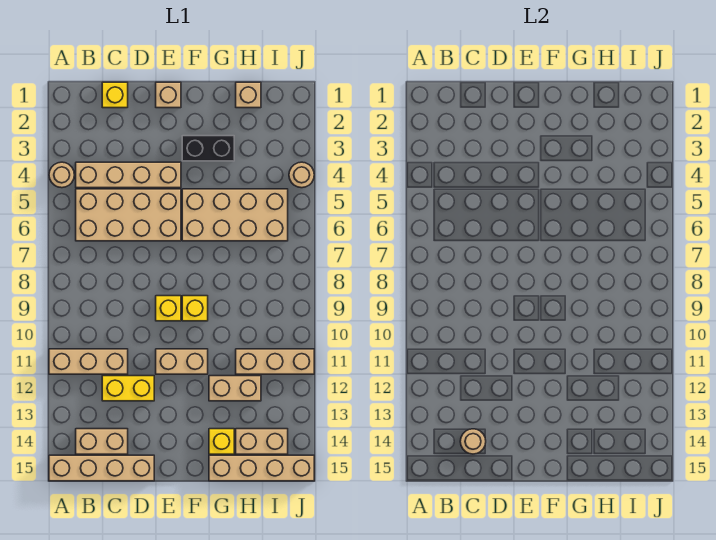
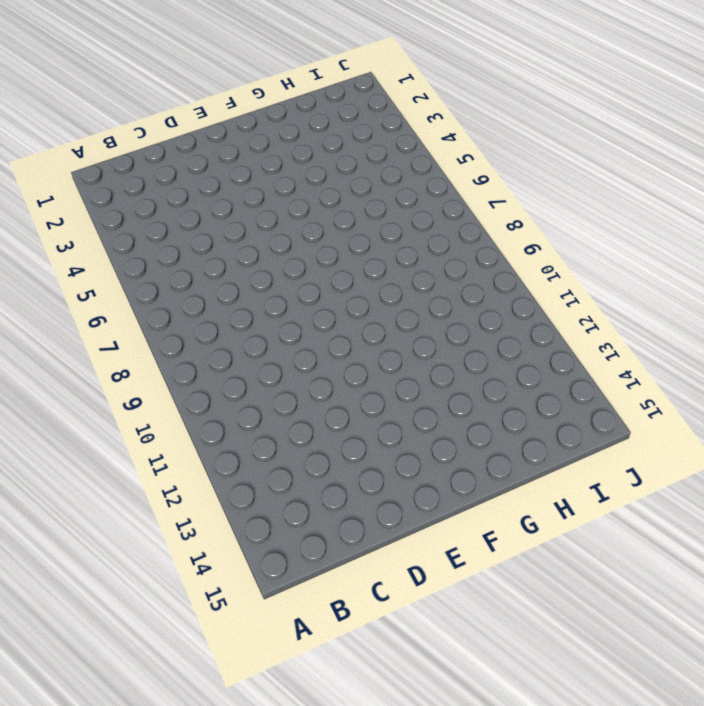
none -> tan round brick A4 level 1
none -> tan brick A11:C11 level 1
none -> tan brick A15:D15 level 1

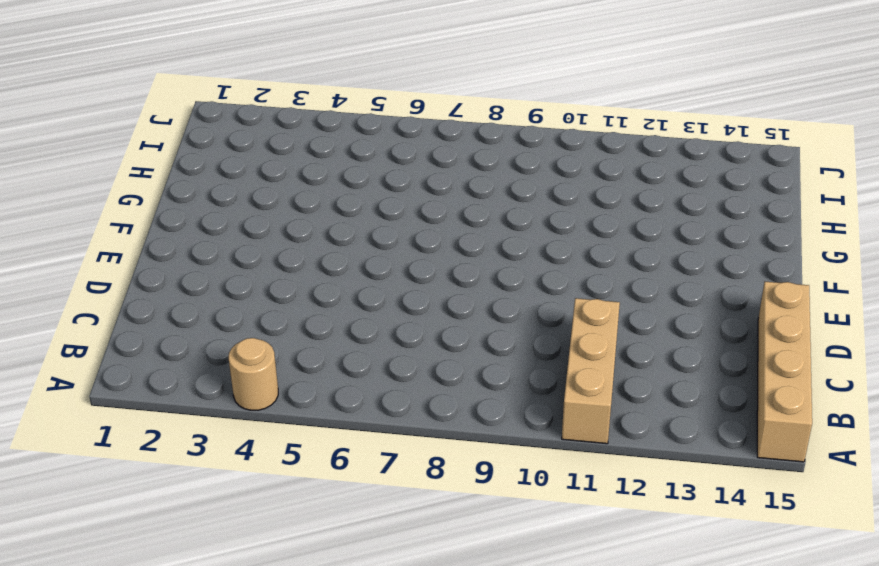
none -> tan brick B4:E4 level 1
none -> tan brick B5:E6 level 1
none -> tan brick B14:C14 level 1

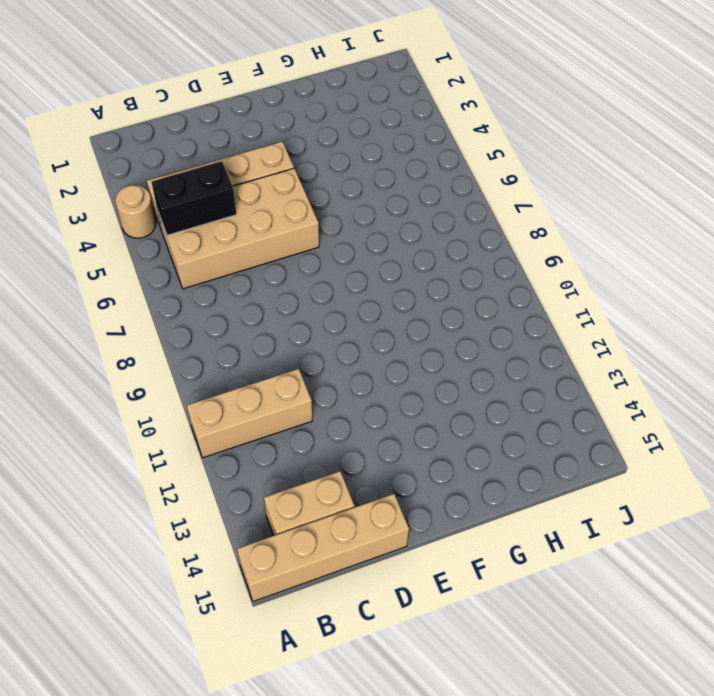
black brick B5:C5 level 2 -> black brick F3:G3 level 1
none -> yellow brick C1 level 1
none -> yellow brick C12:D12 level 1
none -> tan brick E1 level 1

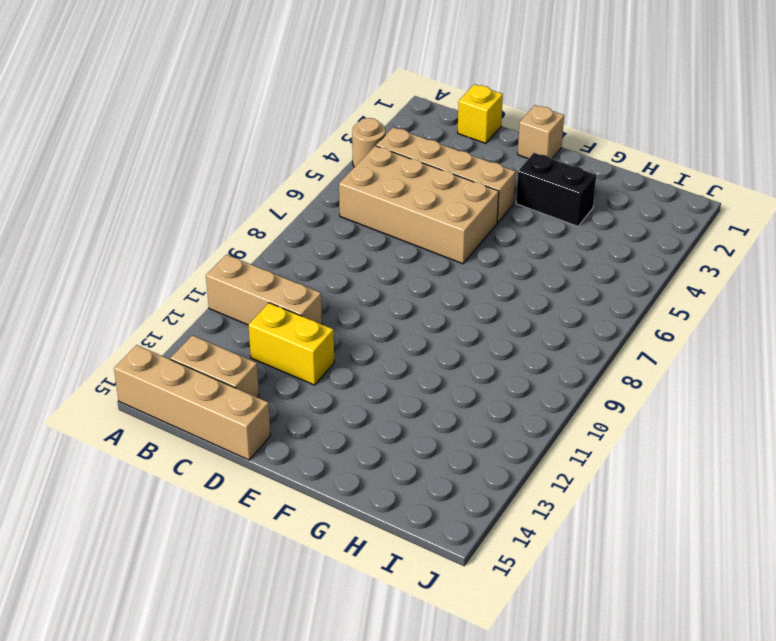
none -> yellow brick E9 level 1
none -> tan brick E11:F11 level 1
none -> tan brick F5:I6 level 1

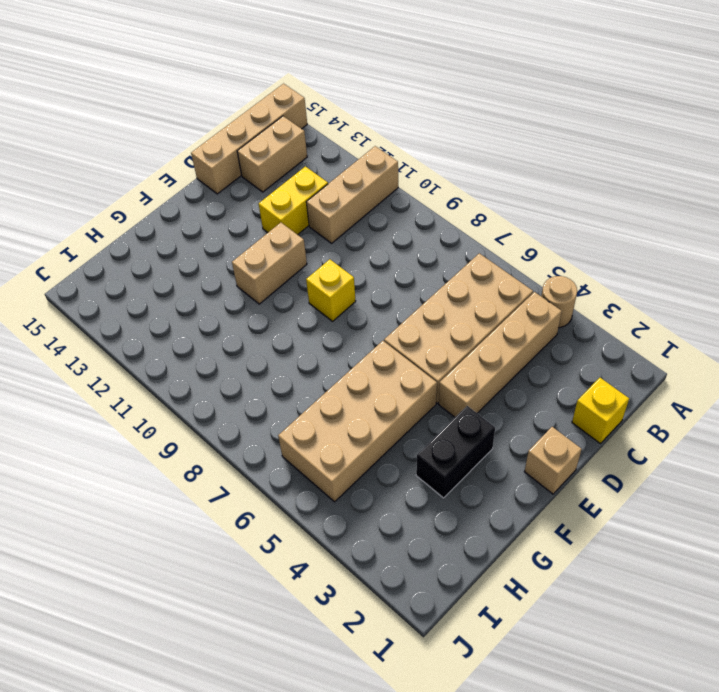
none -> yellow brick F9 level 1
none -> tan brick G12:H12 level 1
none -> yellow brick G14 level 1

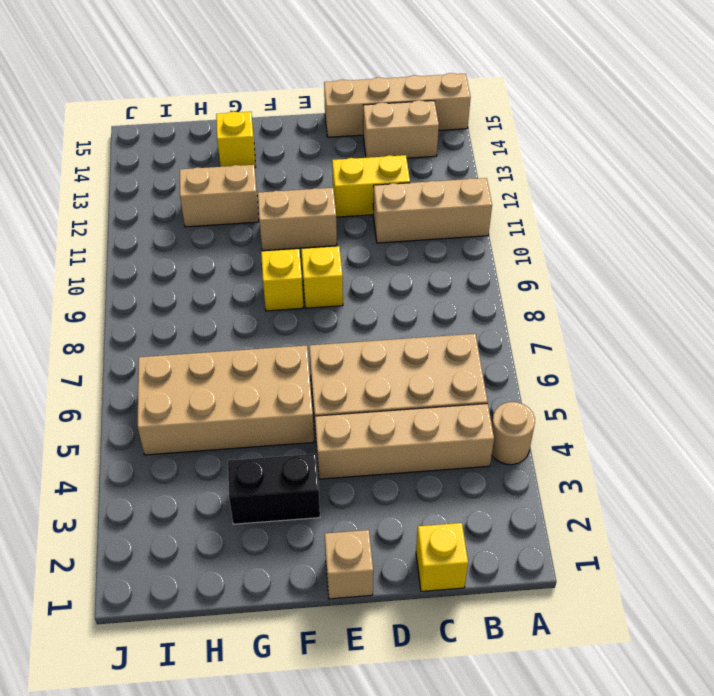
none -> tan brick G15:J15 level 1
none -> tan brick H1 level 1
none -> tan brick H11:J11 level 1

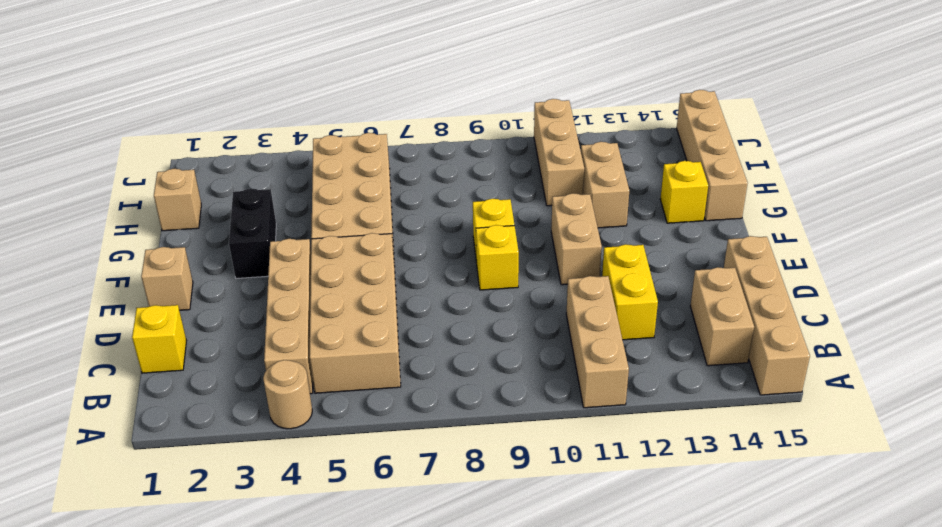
none -> tan brick H14:I14 level 1
none -> tan round brick J4 level 1
none -> tan round brick C14 level 2

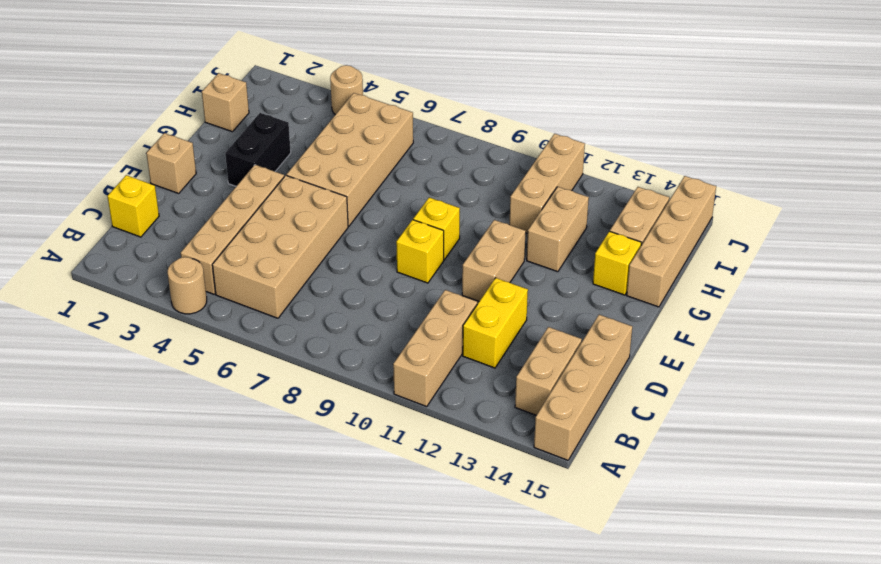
none -> tan round brick C14 level 2

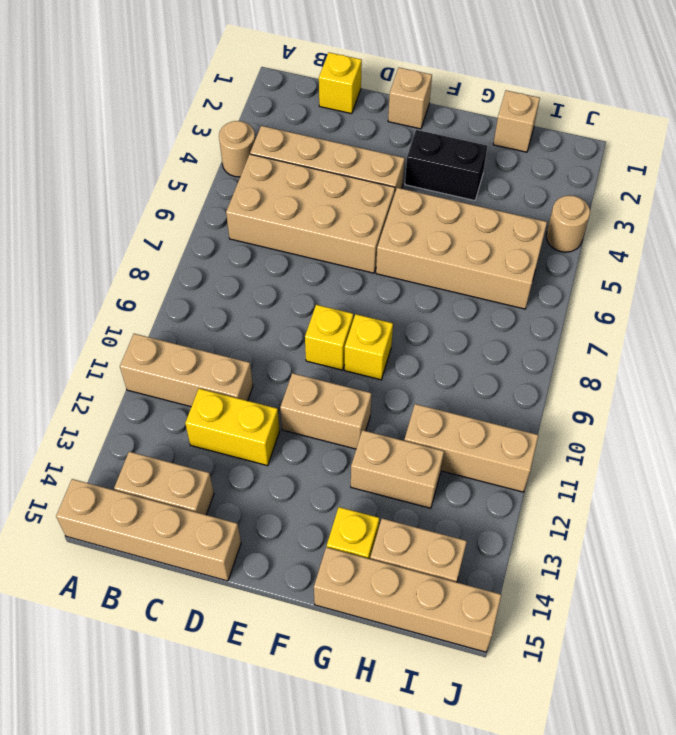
none -> tan round brick C14 level 2

